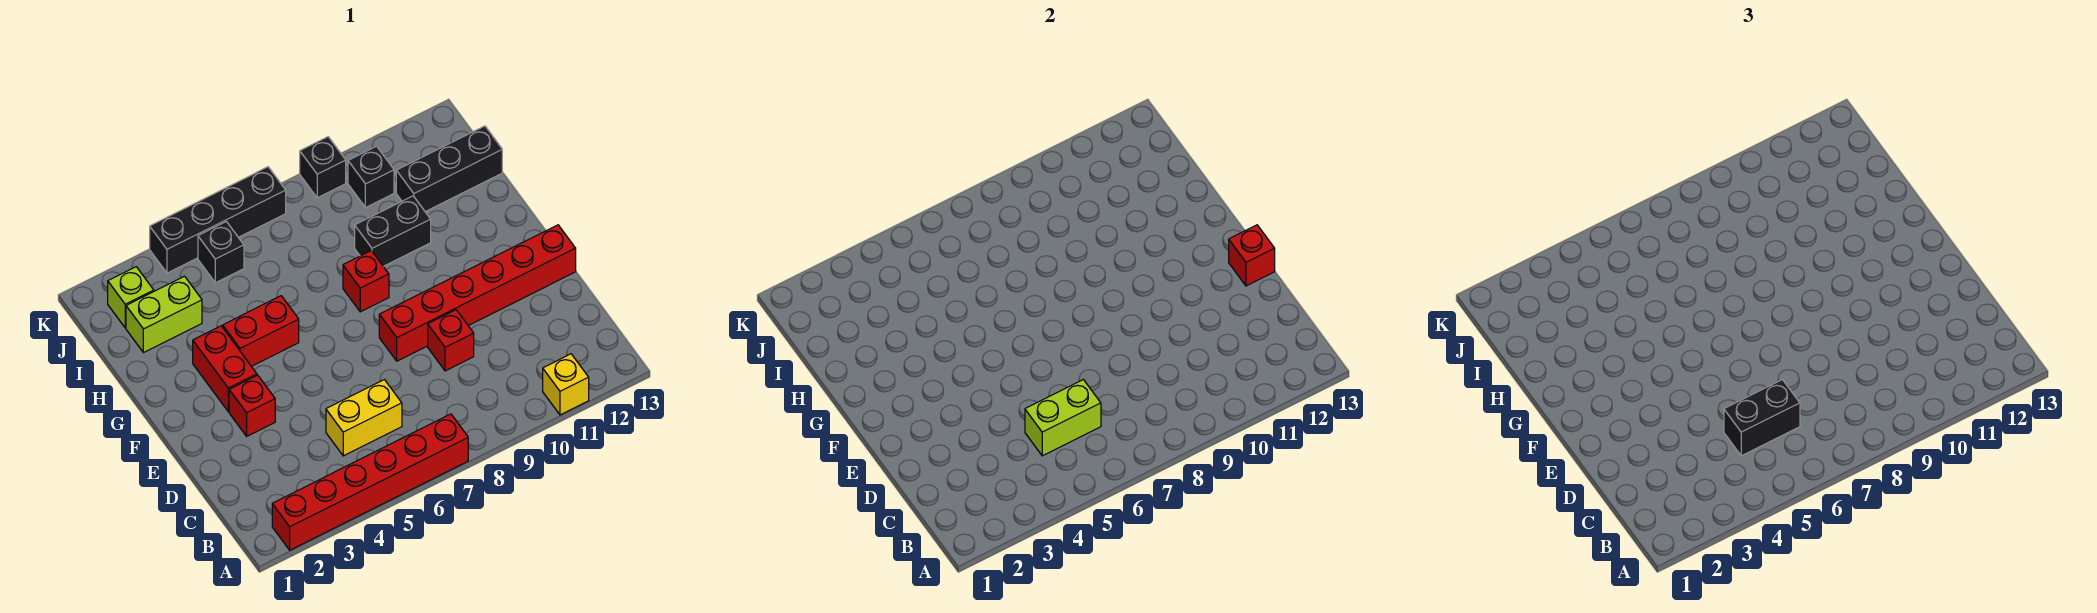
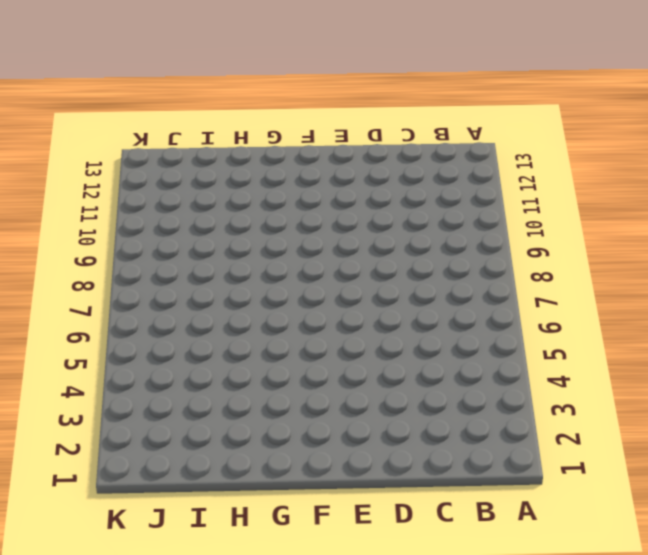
none -> red brick A2:A7 level 1
none -> yellow brick A11 level 1
none -> yellow brick C5:C6 level 1

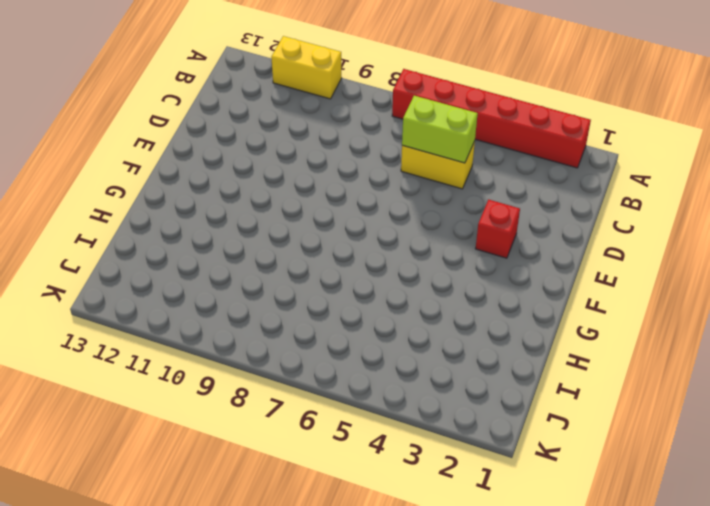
yellow brick A10:A11 level 1 -> yellow brick A11 level 1
none -> red brick D9 level 1
none -> red brick E8:E13 level 1
none -> red brick F3:G3 level 1

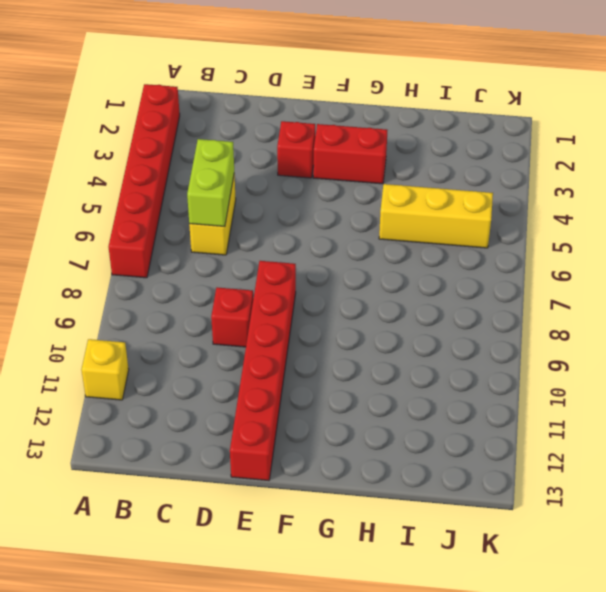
yellow brick H5:J5 level 1 -> black brick J5 level 1
none -> red brick G4:G5 level 1
none -> red brick G8 level 1
none -> black brick H9:H10 level 1

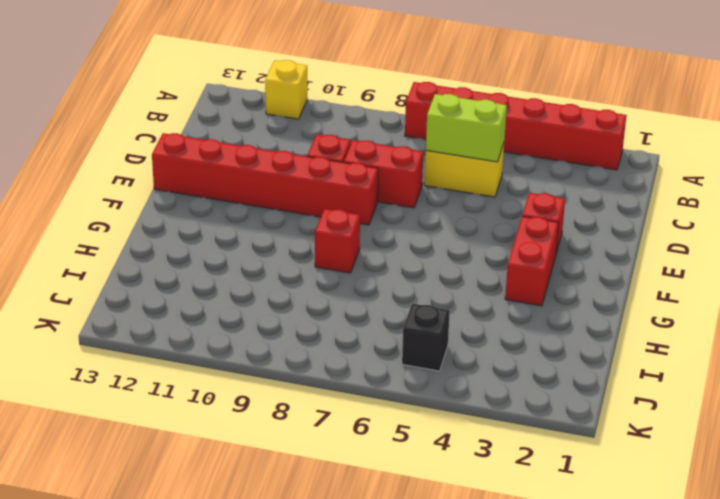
red brick D7:D8 level 1 -> red brick G4:G5 level 1
none -> black brick H9:H10 level 1
none -> lime brick I2:I3 level 1
none -> black brick I11:I13 level 1

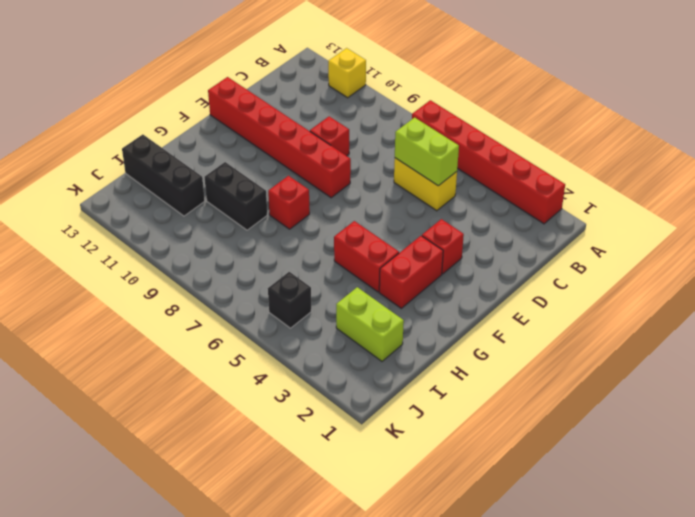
none -> lime brick J2 level 1
none -> black brick J10 level 1
none -> black brick K4:K7 level 1

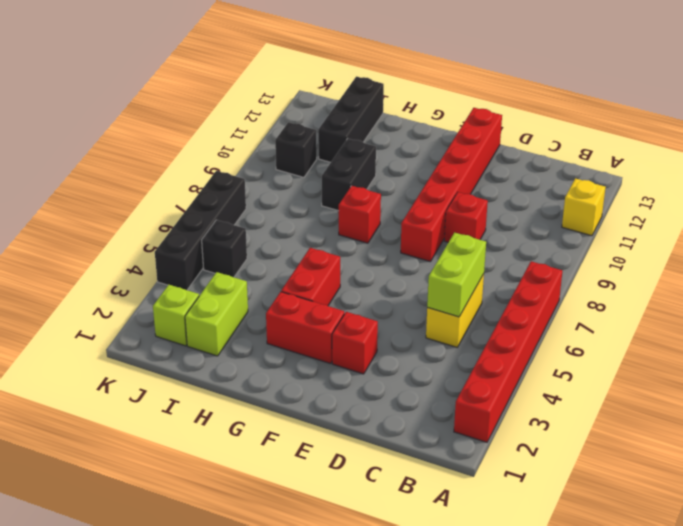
none -> black brick K9 level 1
none -> red brick E13 level 2
none -> black brick C5:C6 level 3

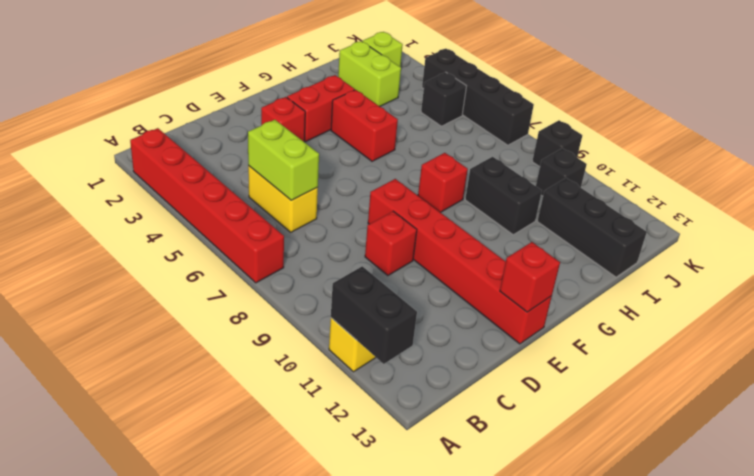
black brick A11:A12 level 2 -> black brick C5:C6 level 3

